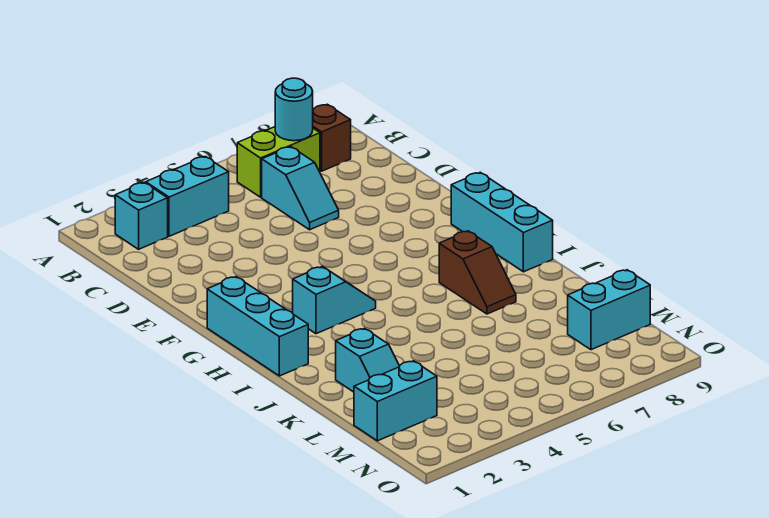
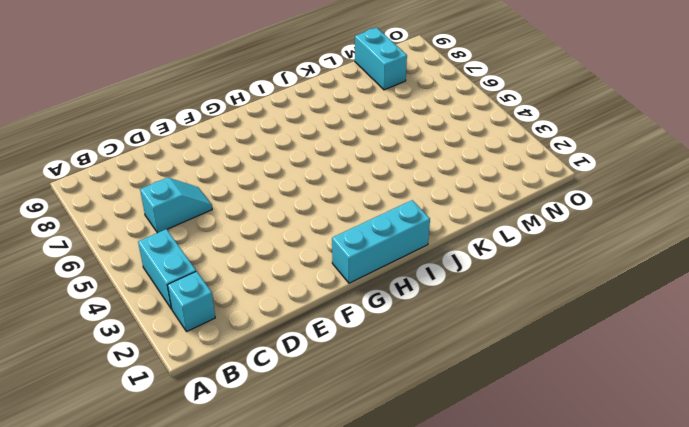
none -> lime brick B6:B7 level 1
none -> brown brick B8 level 1
none -> cyan brick G9:I9 level 1

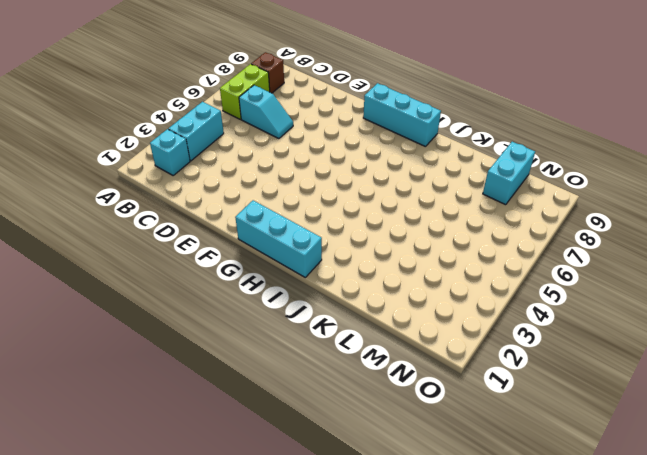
none -> cyan slope H3:H4 level 1 top 3
none -> brown slope I7:J7 level 1 top I
none -> cyan slope K2:L2 level 1 top K

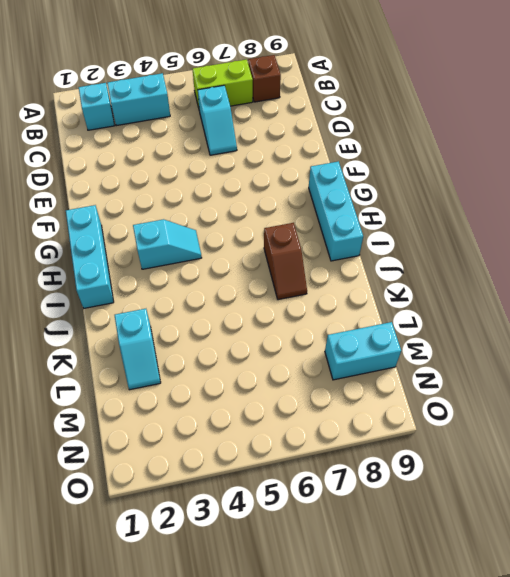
none -> cyan brick M1:M2 level 1
none -> cyan round brick B7 level 2

